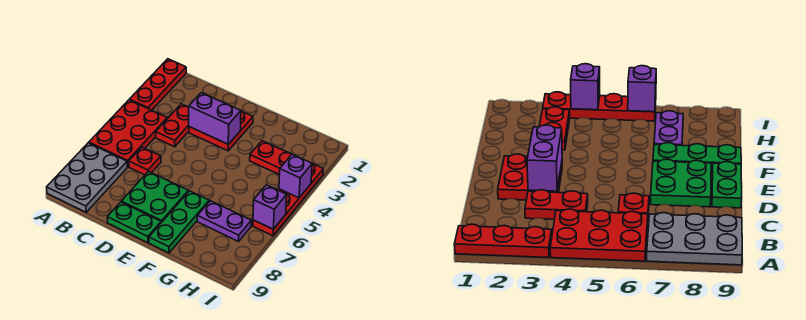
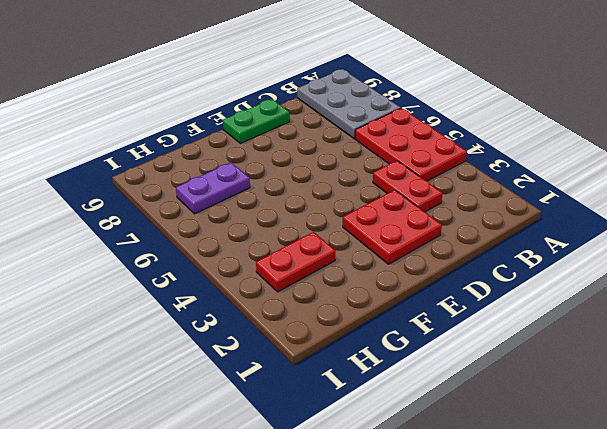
none -> red plate A1:A3 level 1
none -> red plate C6 level 1
none -> green plate D7:E8 level 1

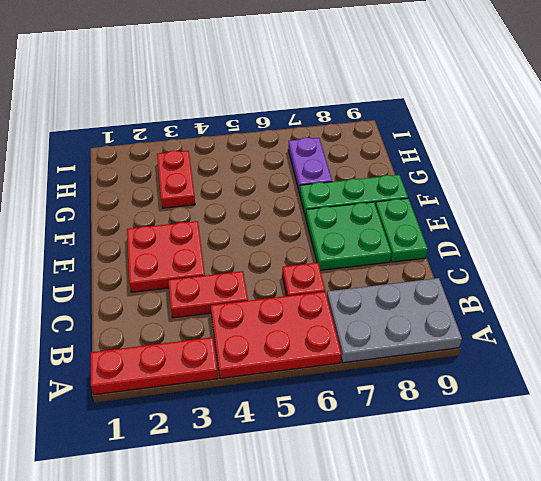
none -> red plate I3:I6 level 1
none -> purple brick D3:E3 level 2
none -> purple brick I4 level 2

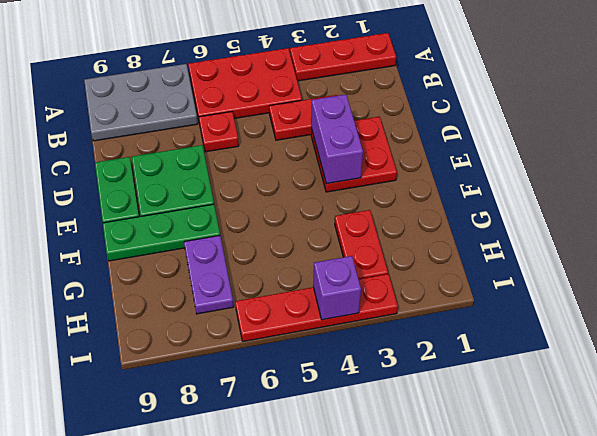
none -> purple brick I6 level 2

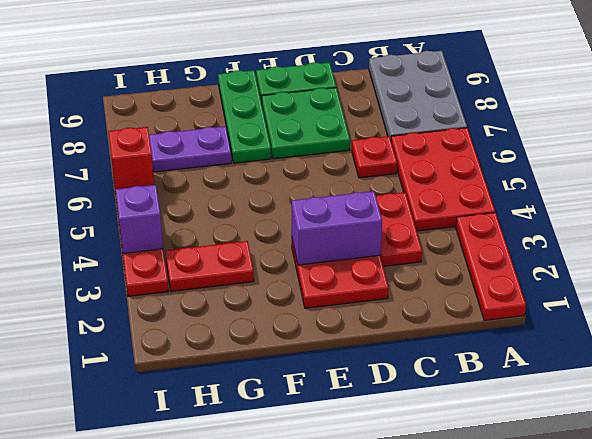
red brick I6 level 2 -> purple brick I6 level 2

